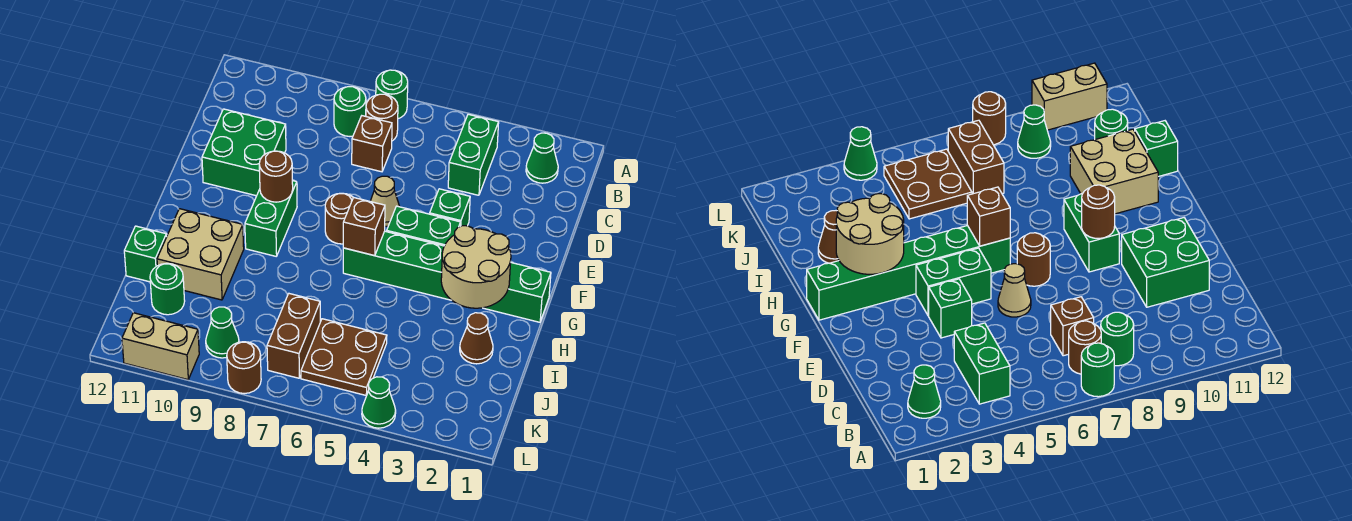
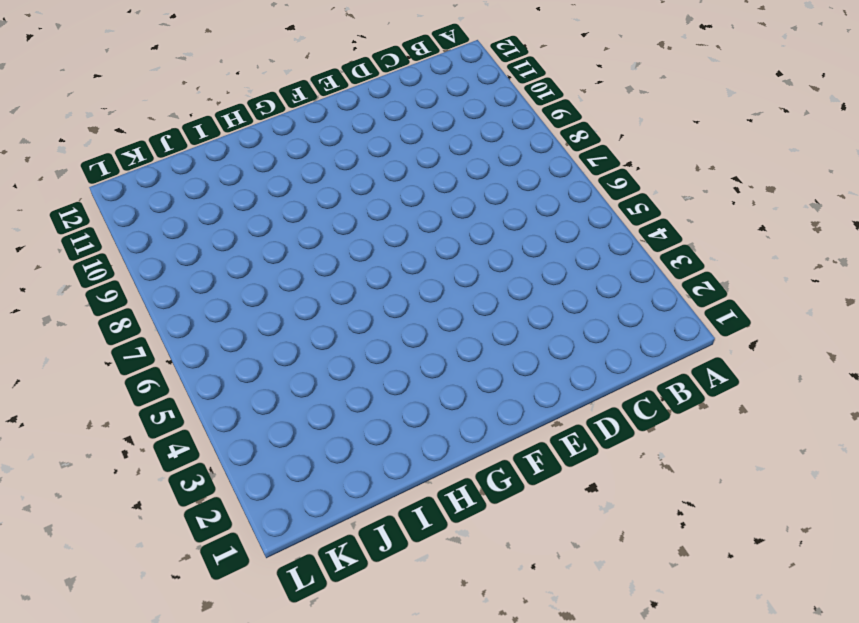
none -> green round brick A7 level 1
none -> green cone B2 level 1
none -> green brick B4:C4 level 1

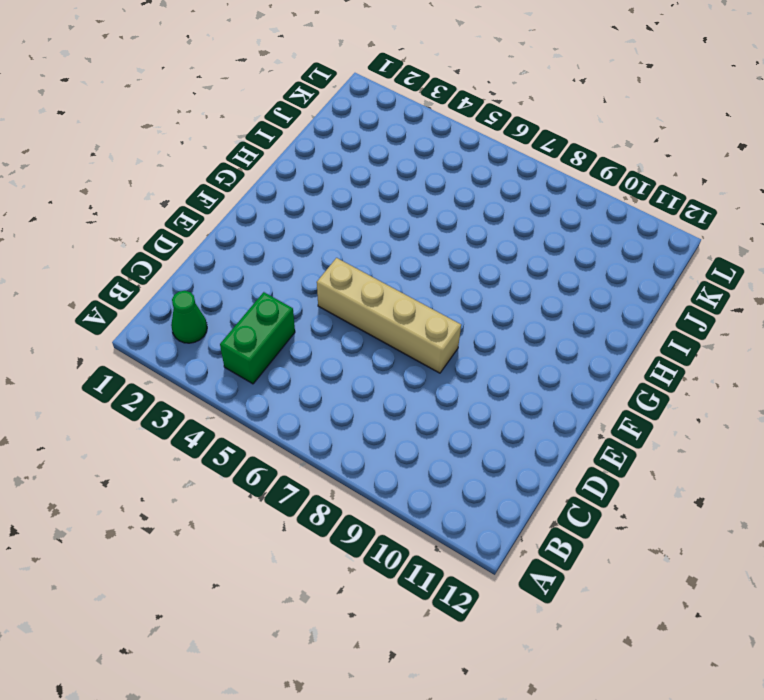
tan brick E5:E8 level 1 -> tan cone E6 level 1
none -> green round brick A7 level 1
none -> brown round brick B7 level 1
none -> green round brick B8 level 1

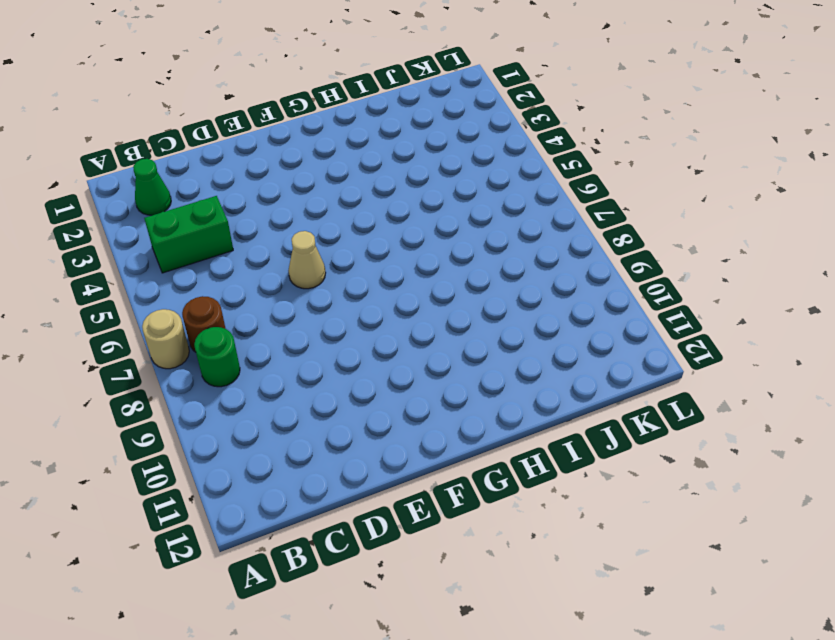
tan round brick A7 level 1 -> green round brick A7 level 1
none -> brown brick C7 level 1
none -> green brick D10:E11 level 1
none -> green brick E4 level 1

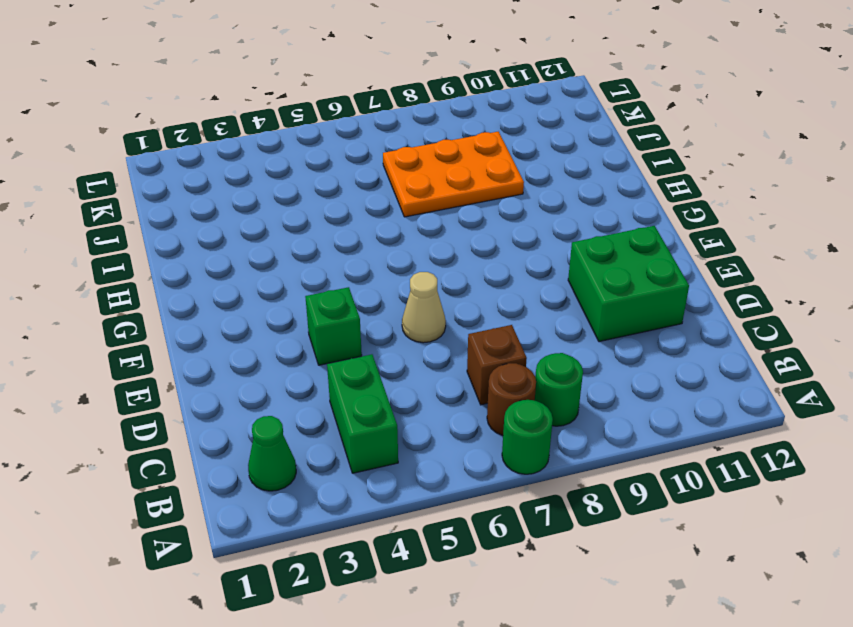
orange plate I7:J9 level 1 -> brown brick J7:K7 level 1
none -> green brick F4:F5 level 1
none -> brown round brick F7 level 1
none -> green brick F9:G9 level 1

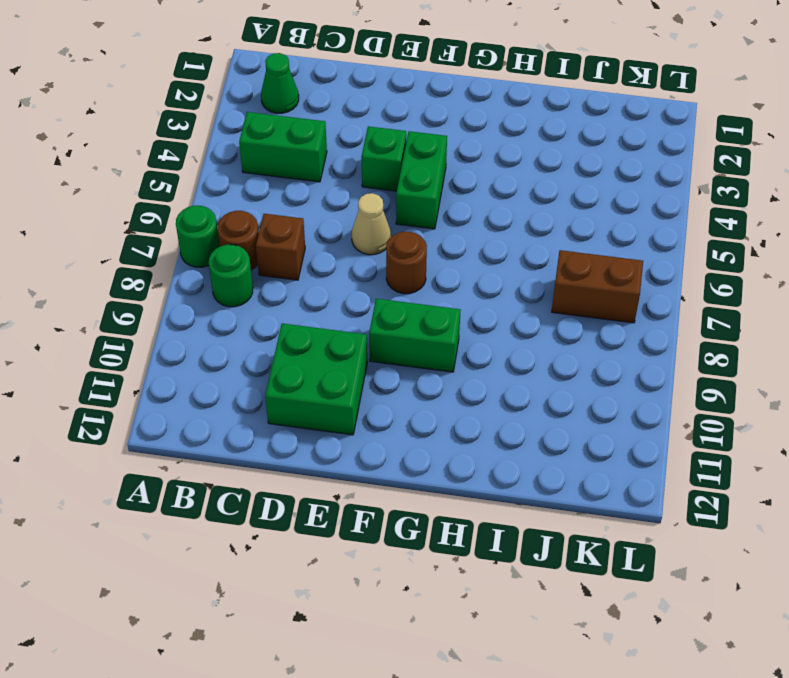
none -> green brick G1:G6 level 1
none -> tan brick H10:I11 level 1
none -> brown cone I2 level 1

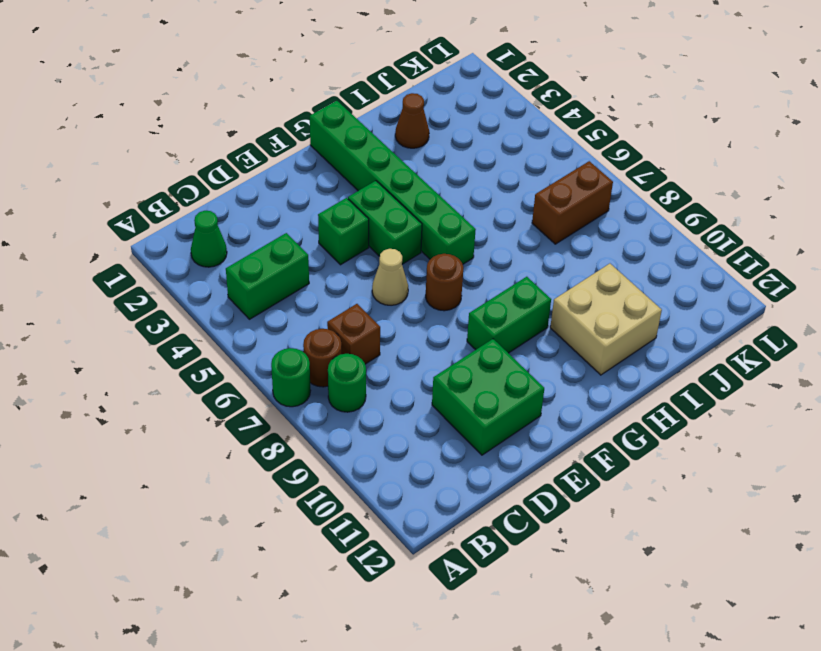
none -> green brick I12 level 1
none -> brown plate J5:K6 level 1
none -> green round brick J11 level 1

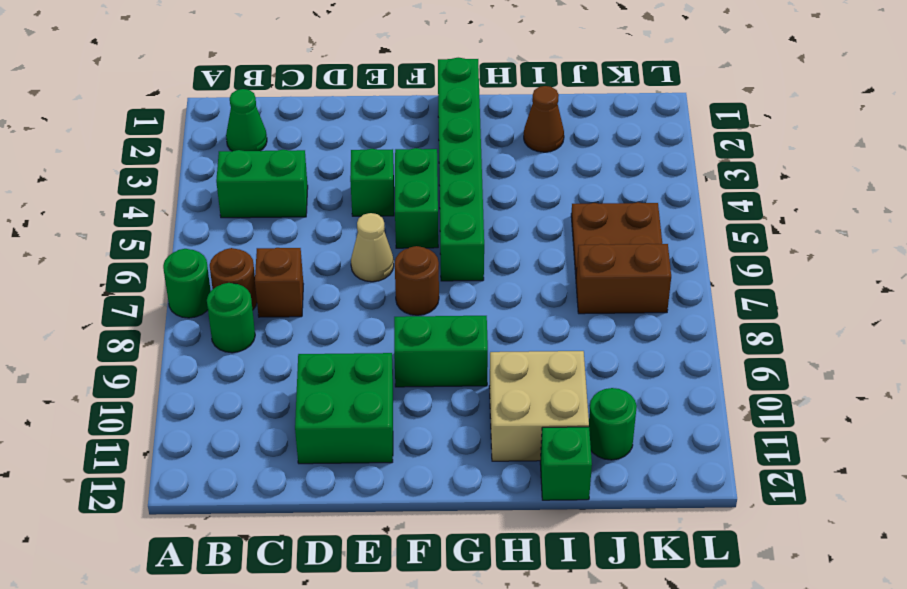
none -> green cone K9 level 1
none -> green cone L4 level 1
none -> brown round brick L8 level 1

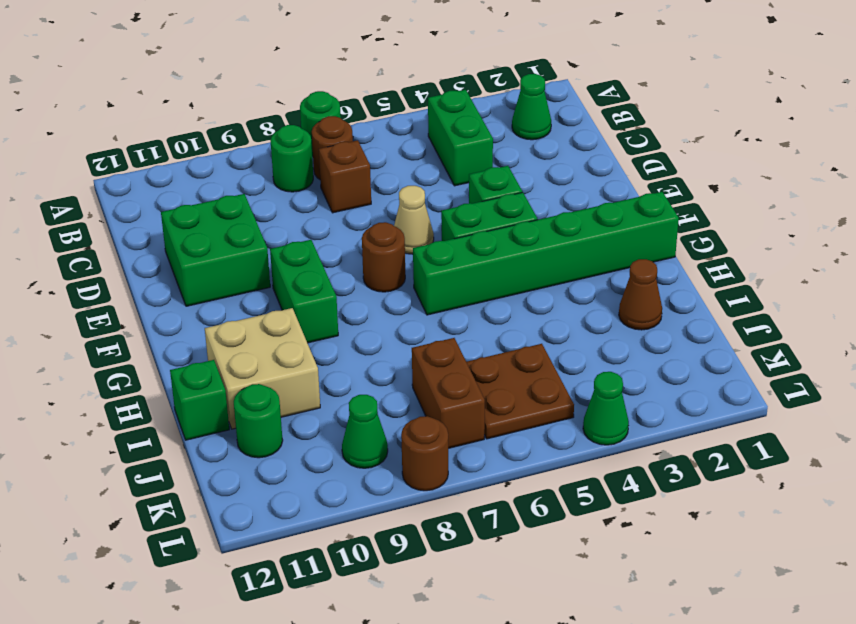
none -> tan brick L10:L11 level 1
none -> brown round brick F9 level 2
none -> tan round brick G2:H3 level 2

